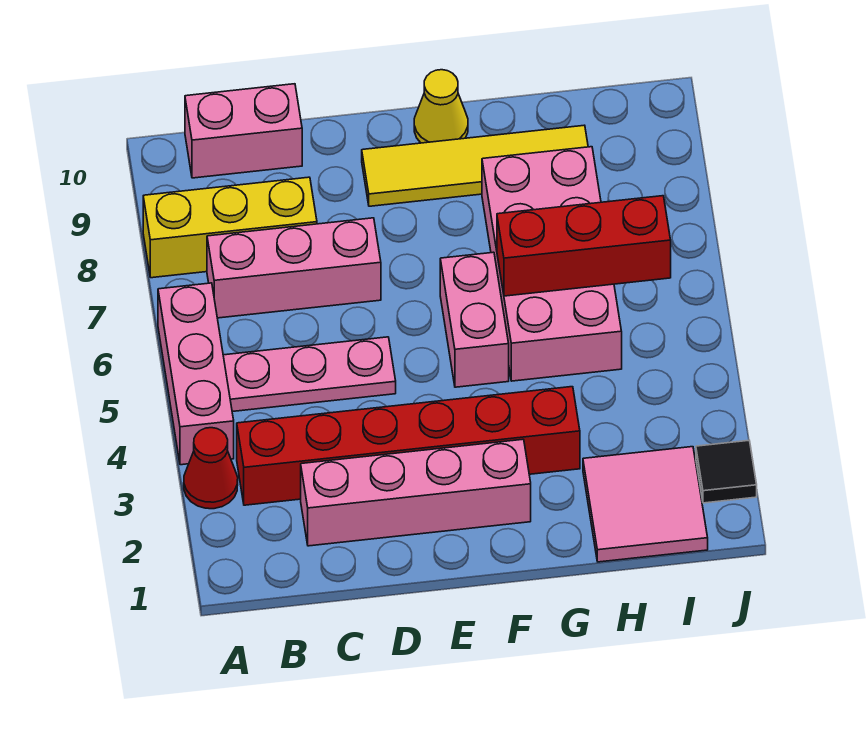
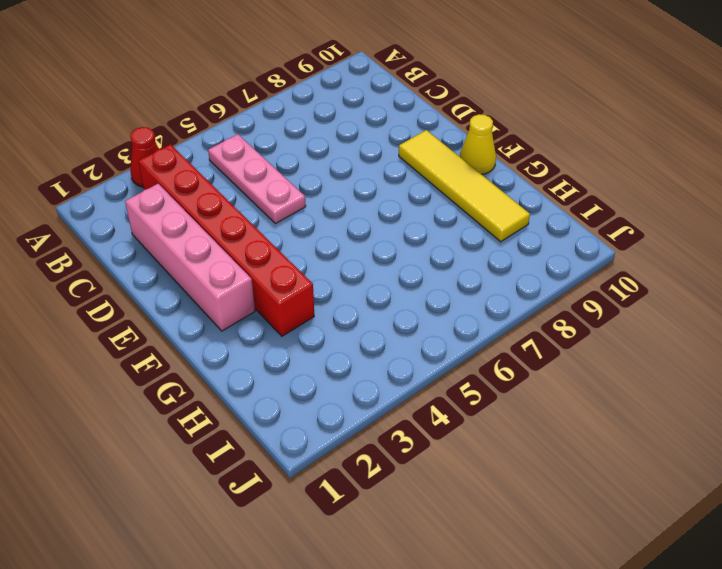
none -> pink brick A4:A6 level 1
none -> yellow brick A8:C8 level 1
none -> pink brick B7:D7 level 1

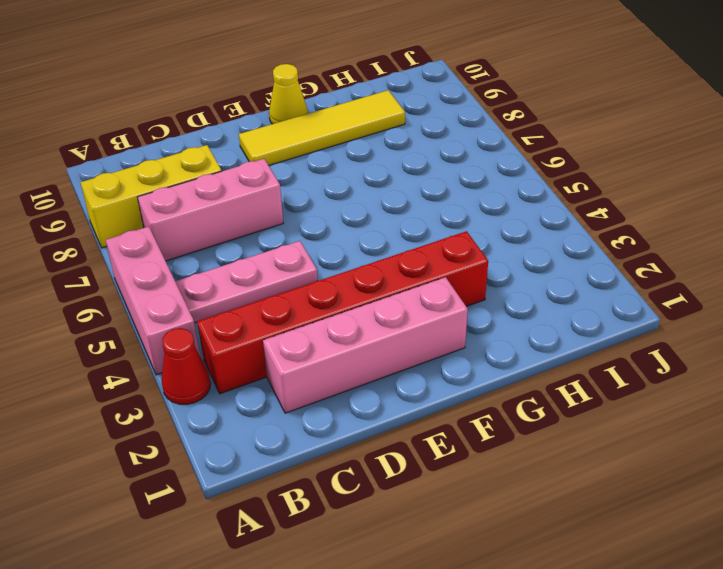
none -> pink brick B10:C10 level 1
none -> pink brick F5:F6 level 1
none -> pink brick G5:H8 level 1

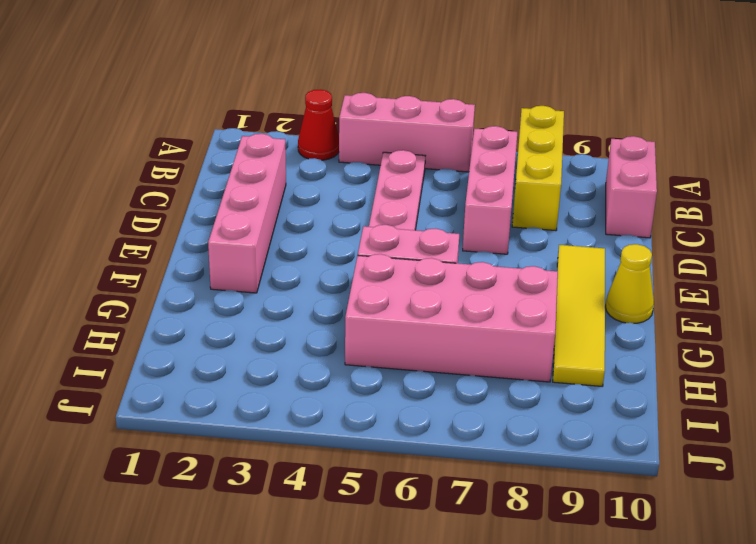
none -> red brick B3:G3 level 1
none -> pink tile H1:I2 level 1
none -> black tile J2 level 1

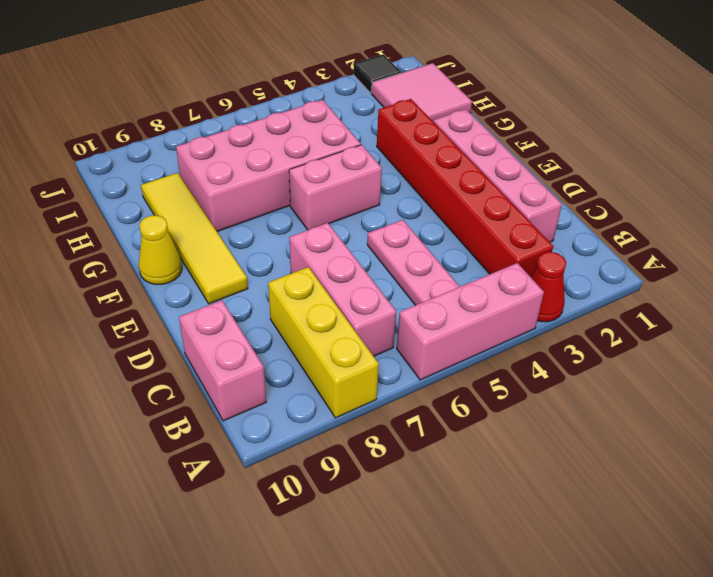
none -> red brick G6:I6 level 2

